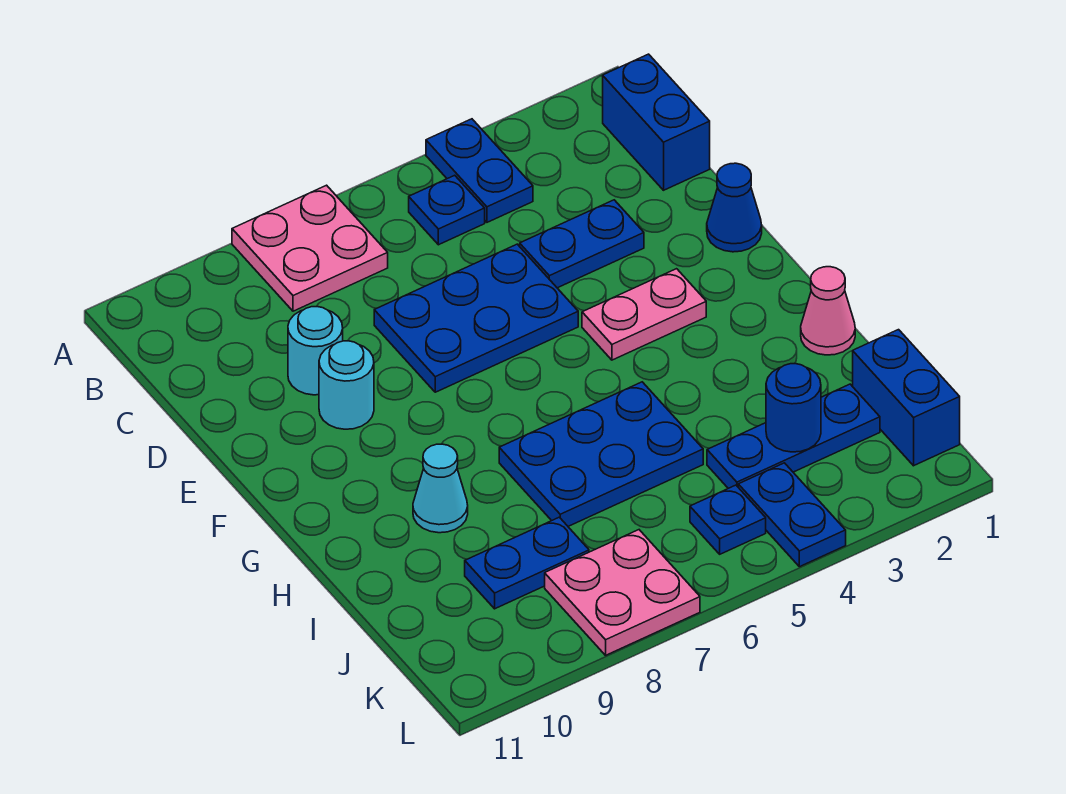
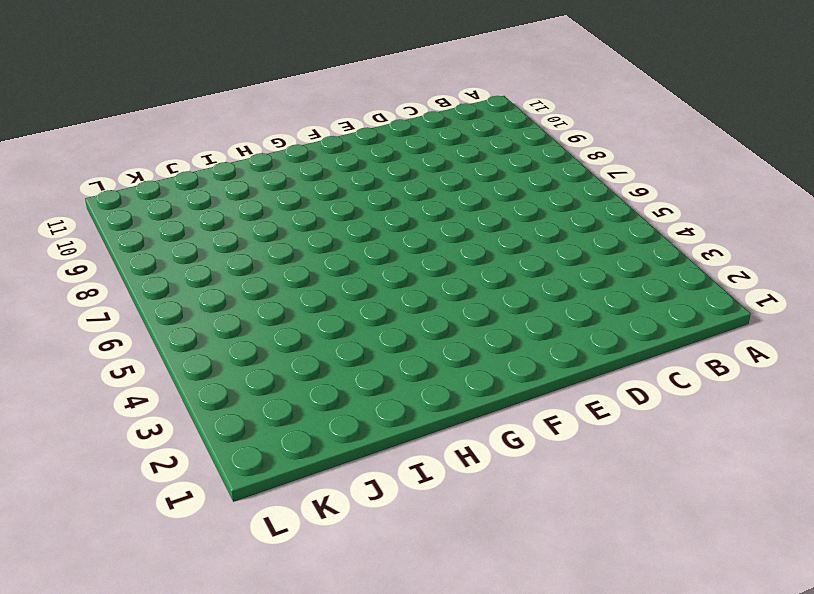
none -> blue plate A4:B4 level 1
none -> pink plate A7:B8 level 1
none -> blue brick B1:C1 level 1

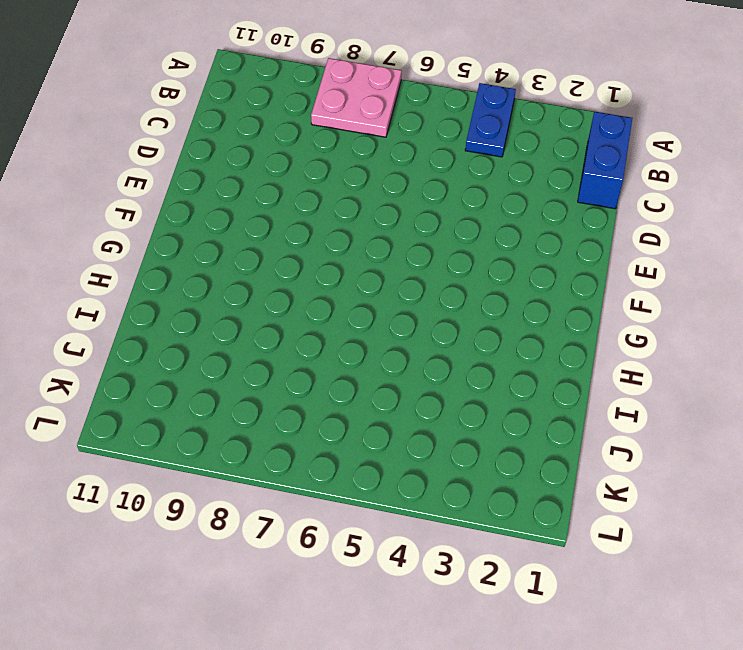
none -> blue plate B5 level 1
none -> blue plate D3:D4 level 1
none -> blue plate D5:E7 level 1

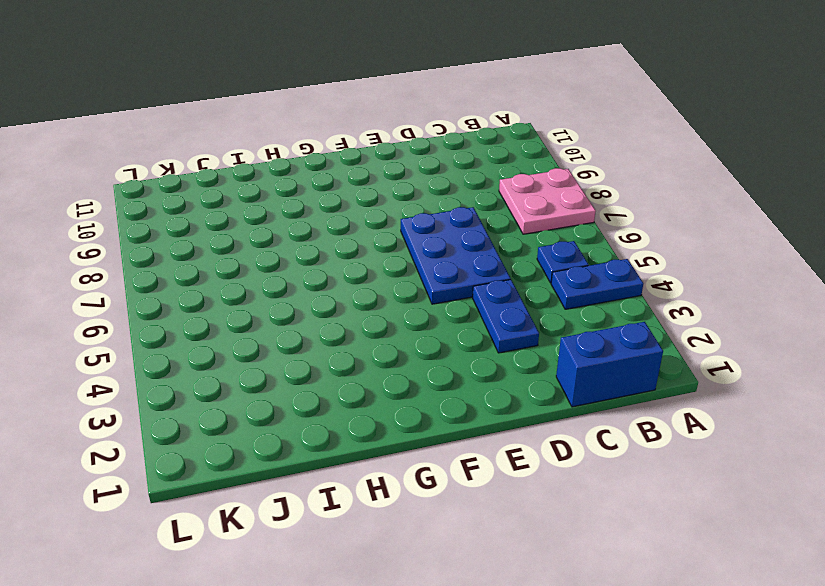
none -> cyan round brick D9 level 1
none -> blue cone E1 level 1
none -> cyan round brick E9 level 1

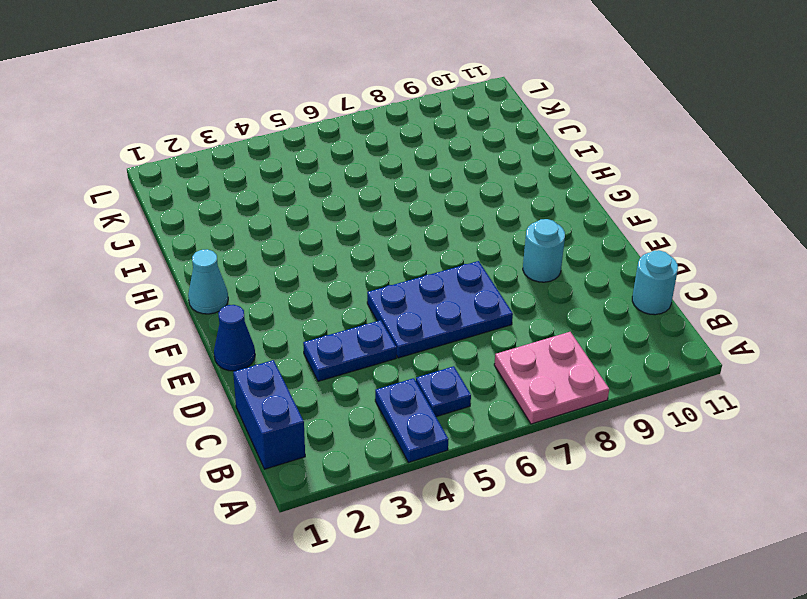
cyan round brick C11 level 1 -> cyan round brick D9 level 1
cyan cone G1 level 1 -> cyan cone H9 level 1
none -> pink plate F3:F4 level 1
none -> pink cone H1 level 1
none -> blue plate H5:I7 level 1

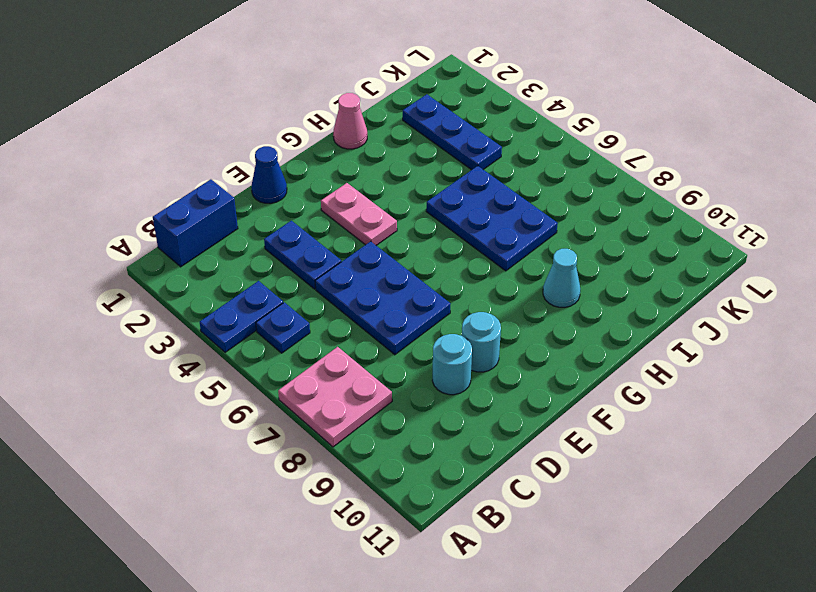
none -> blue brick J1:K1 level 1
none -> blue plate J8:J9 level 1
none -> blue plate K4:L4 level 1

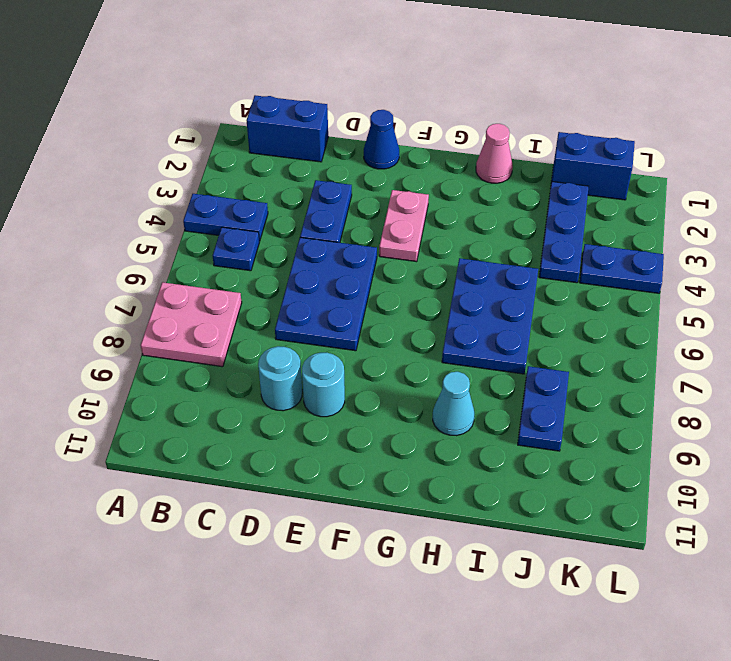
none -> blue plate K5 level 1
none -> pink plate K7:L8 level 1
none -> blue round brick J3 level 2

